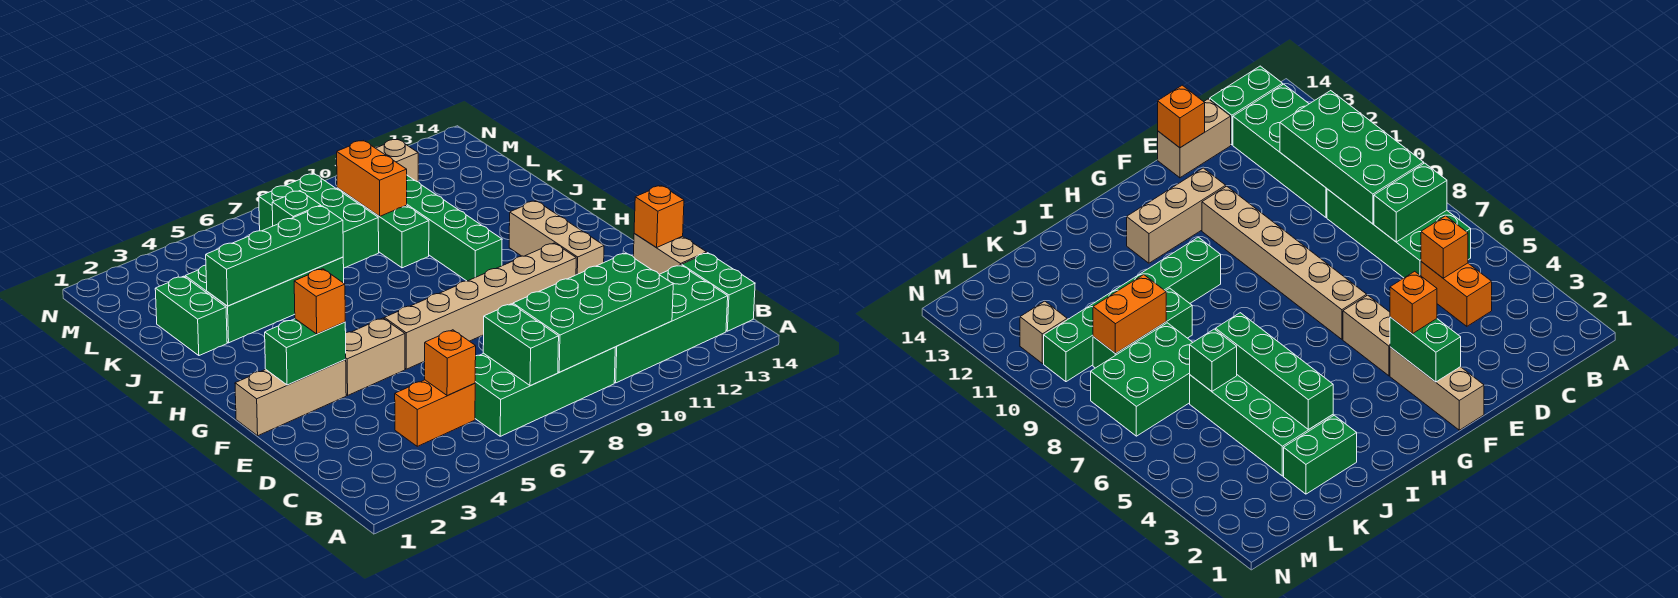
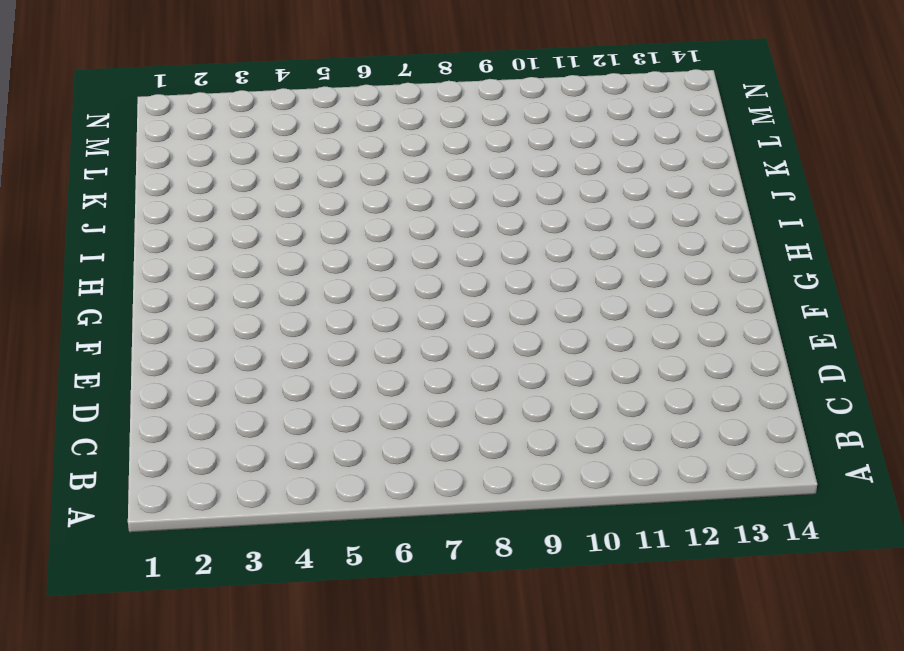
none -> green brick B6:C9 level 1
none -> green brick B10:C13 level 1
none -> green brick B14:C14 level 1

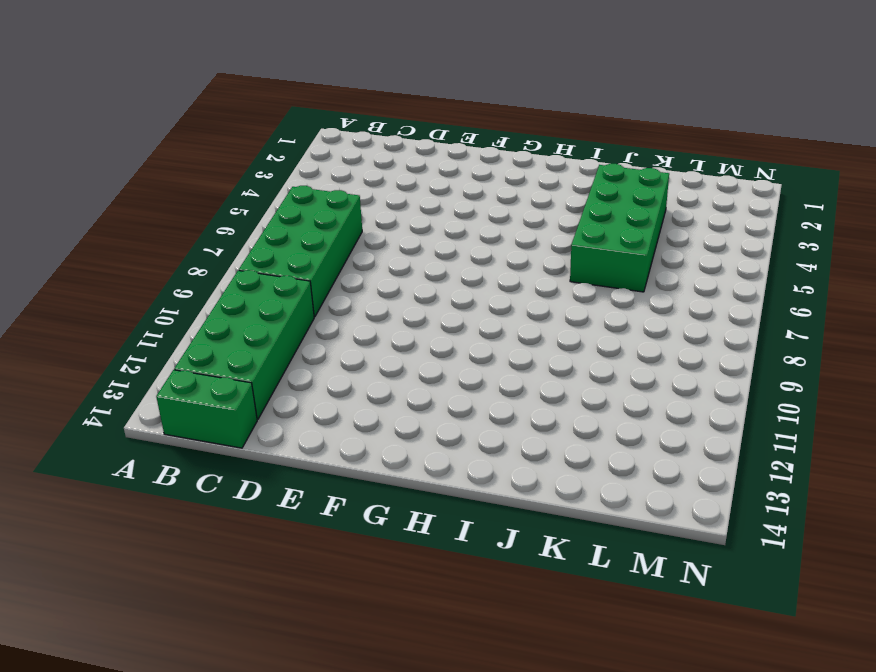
none -> orange brick C4:C5 level 1
none -> tan brick D14:E14 level 1
none -> tan brick F1:F3 level 1

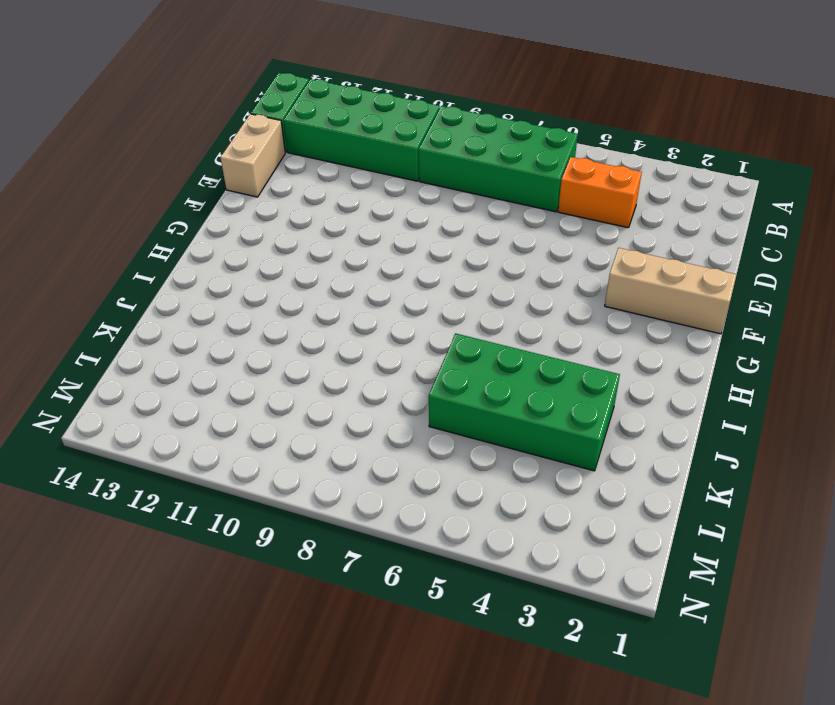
none -> tan brick F4:F5 level 1
none -> tan brick F6:F11 level 1
none -> tan brick F12:H12 level 1

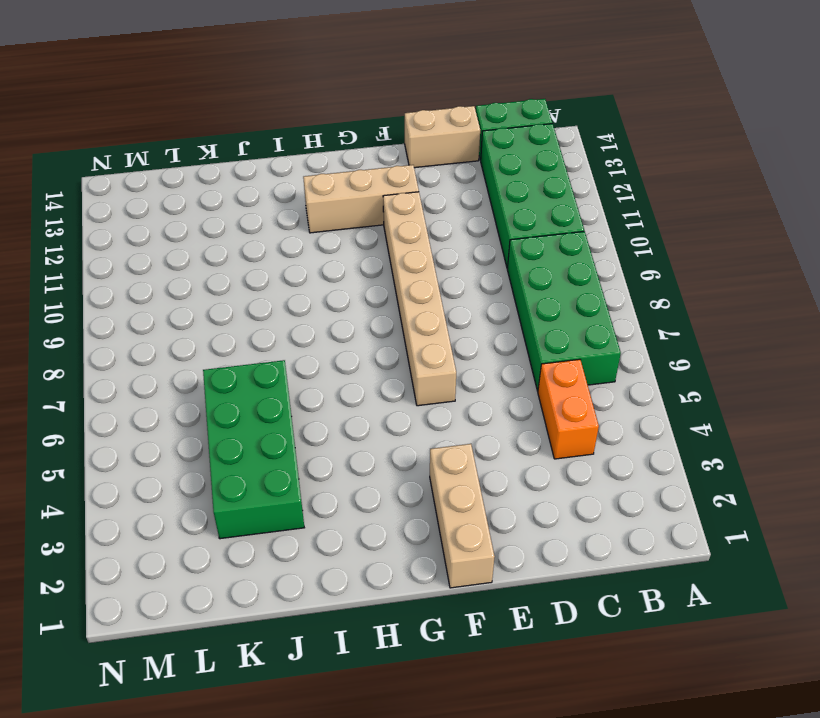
none -> tan brick F4:F5 level 1
none -> green brick H10:M10 level 1
none -> green brick J2:K2 level 1

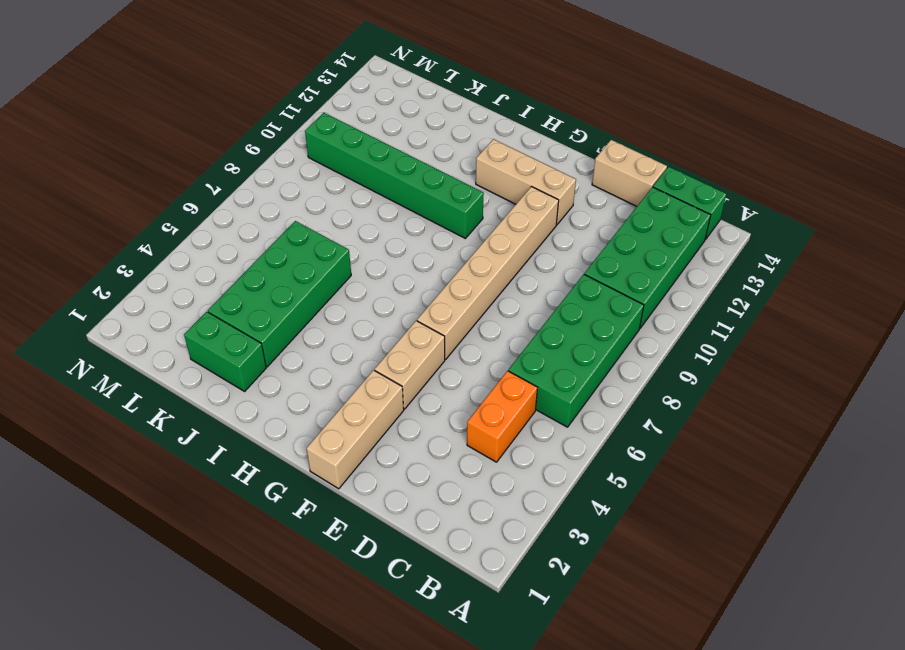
none -> green brick J9:L9 level 1
none -> green brick K7:M8 level 1
none -> tan brick M11 level 1

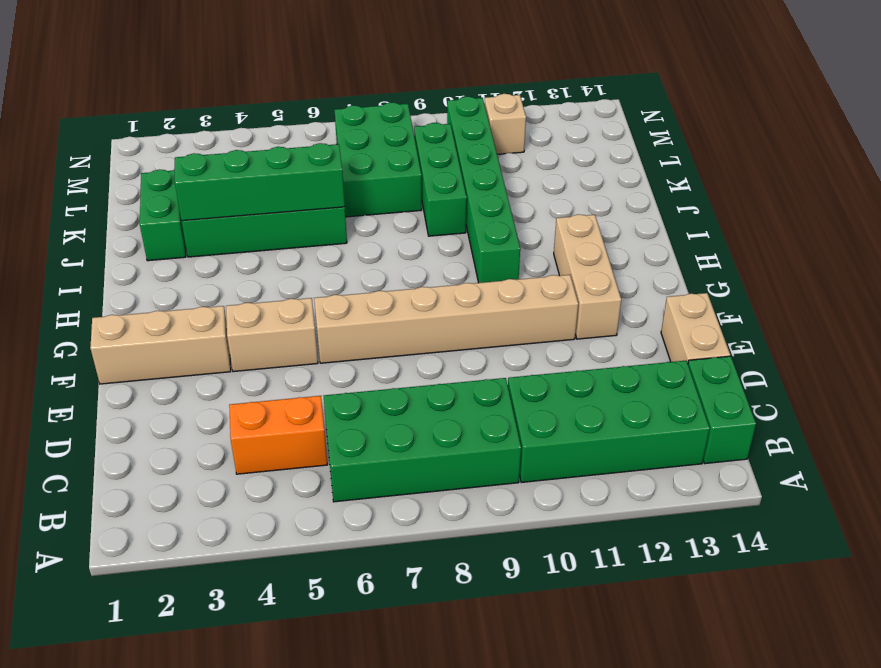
none -> green brick B7:C7 level 2
none -> green brick B8:C11 level 2
none -> orange brick C5 level 2

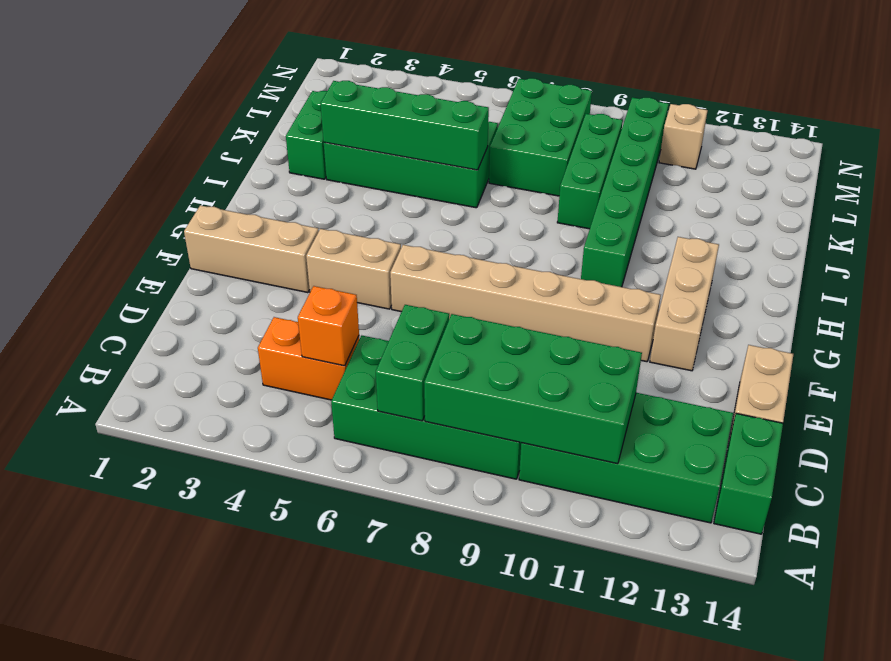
none -> orange brick E14 level 2
none -> green brick F2:F3 level 2
none -> green brick K6 level 2

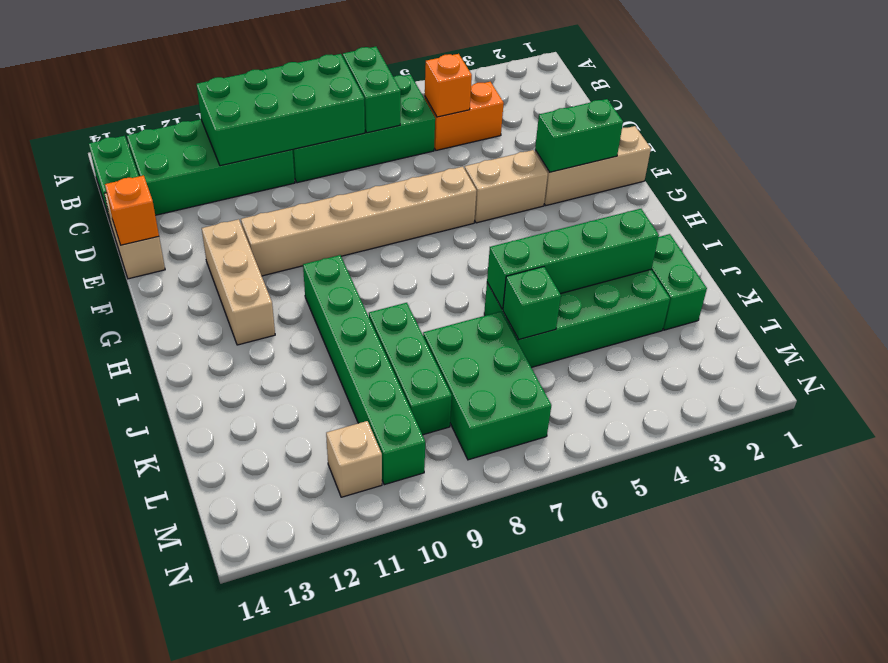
none -> orange brick K9:L9 level 2
none -> orange brick F3 level 3

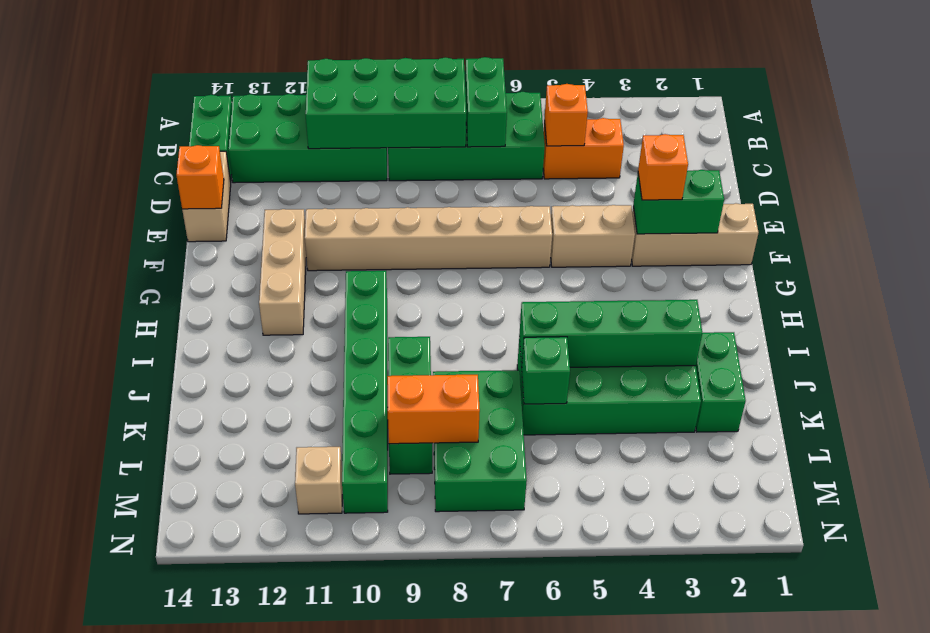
orange brick L8:L9 level 2 -> orange brick K9:L9 level 2

